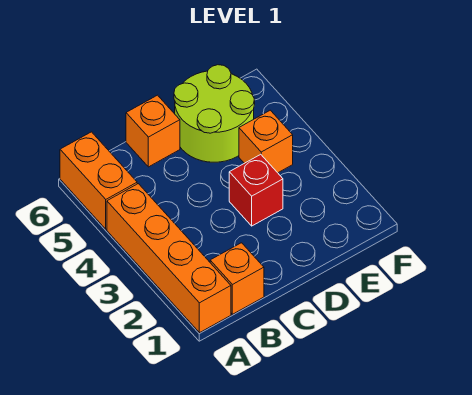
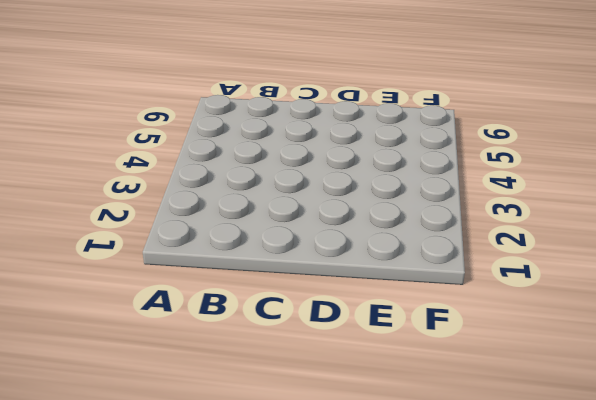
none -> orange brick A1:A4 level 1
none -> orange brick A5:A6 level 1

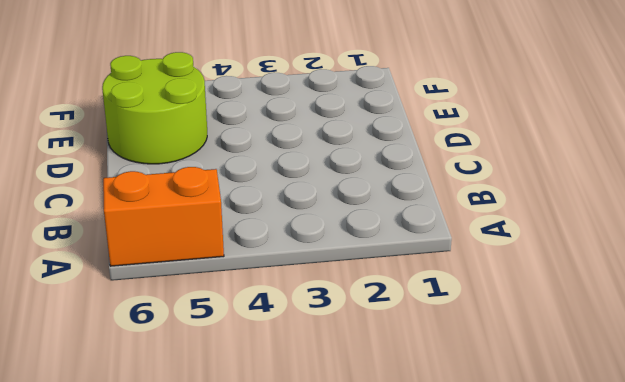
none -> orange brick A1:A4 level 1
none -> orange brick B1 level 1

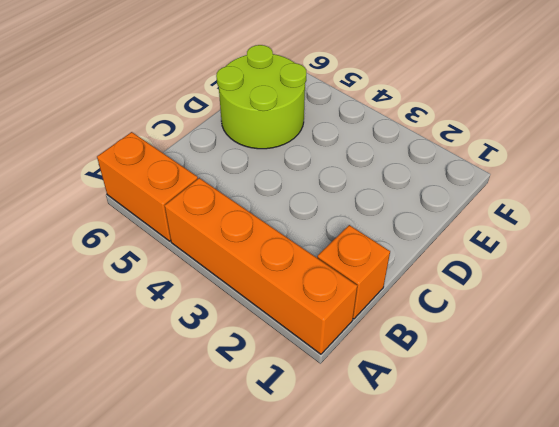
none -> orange brick C6 level 1
none -> red brick D3 level 1

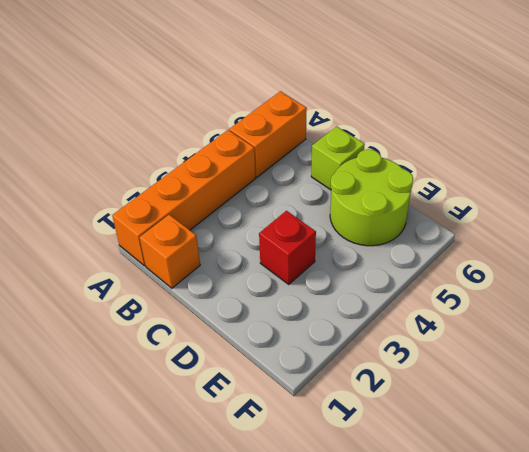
lime brick C6 level 1 -> orange brick C6 level 1
none -> orange brick E4 level 1

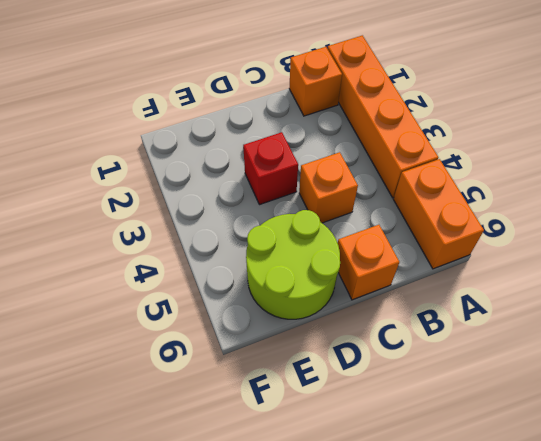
orange brick C4 level 1 -> orange brick E4 level 1

